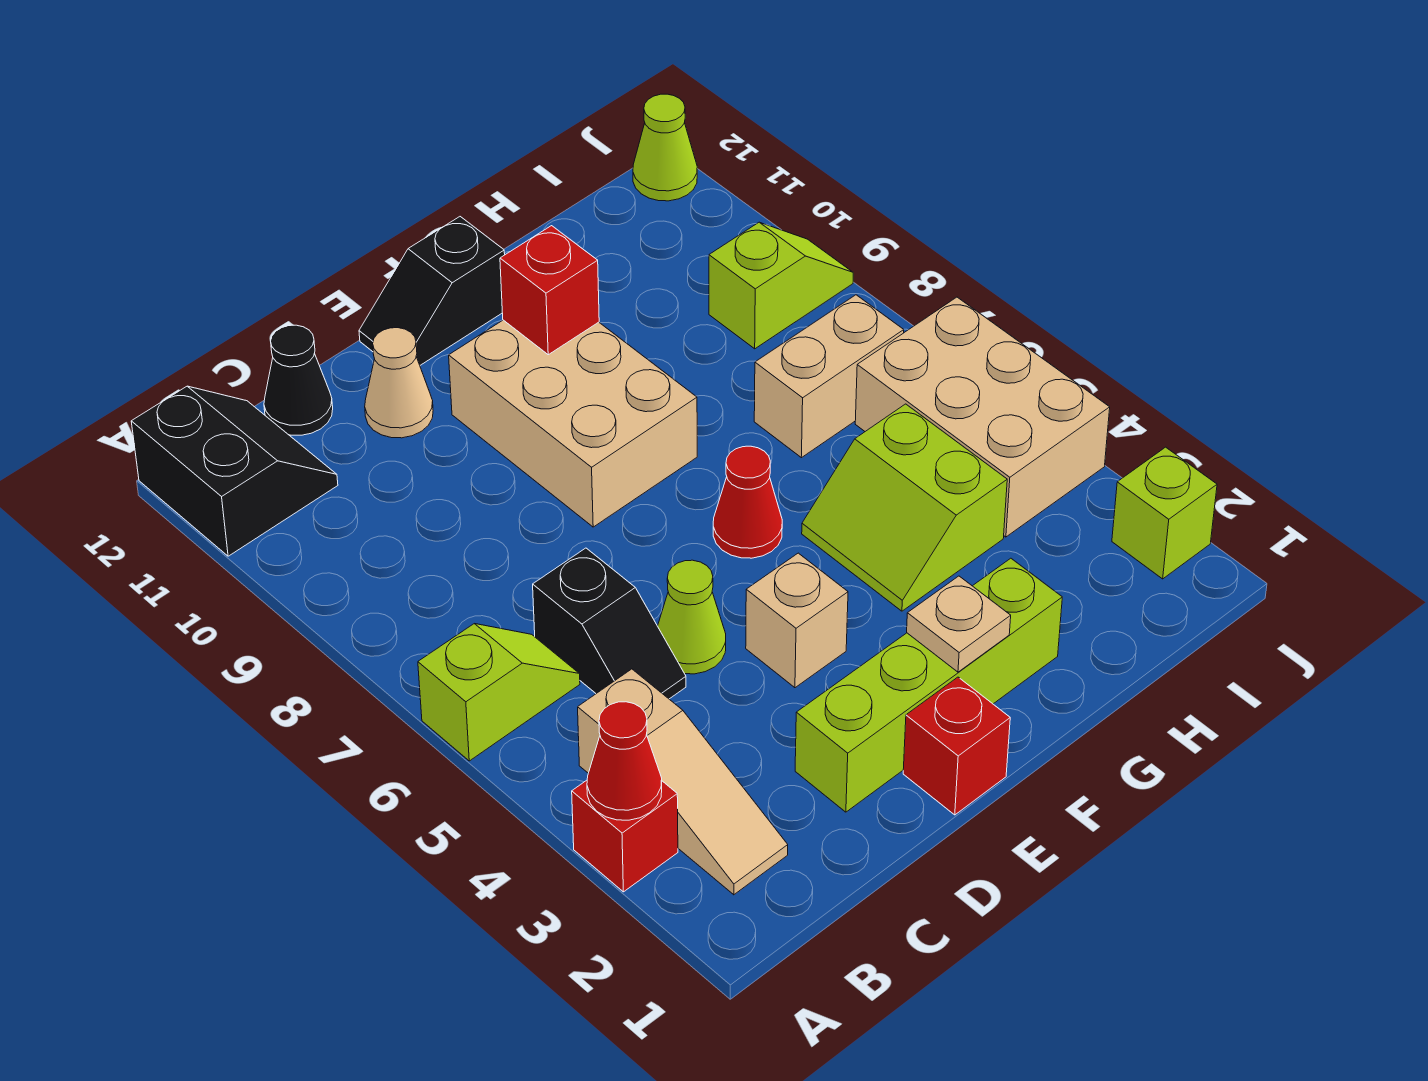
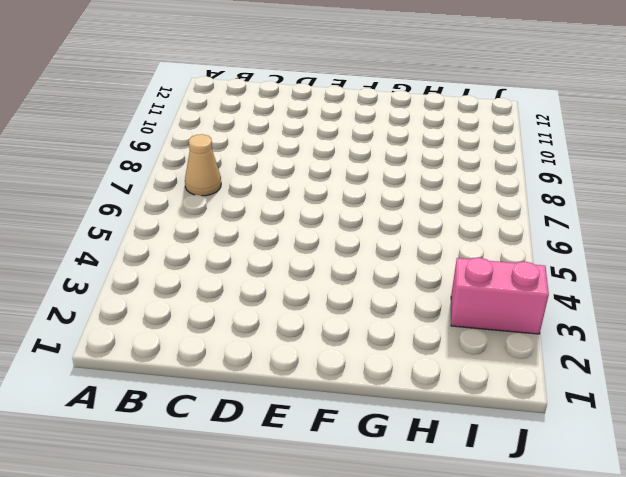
tan cone B7 level 1 -> tan cone D11 level 1
pink brick I3:J3 level 1 -> none
none -> red brick A3 level 1
none -> lime slope A6:B6 level 1 top A
none -> black slope A11:B12 level 1 top A

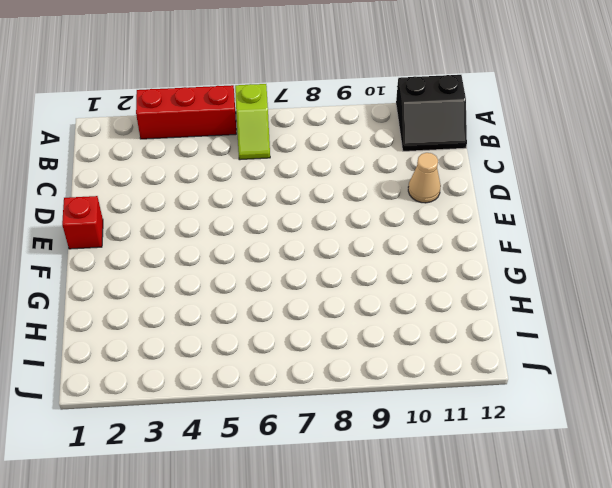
red brick A3:A5 level 1 -> red brick A3 level 1
none -> tan slope B2:B4 level 1 top 4
none -> black slope C5:C6 level 1 top 6
none -> black cone C12 level 1

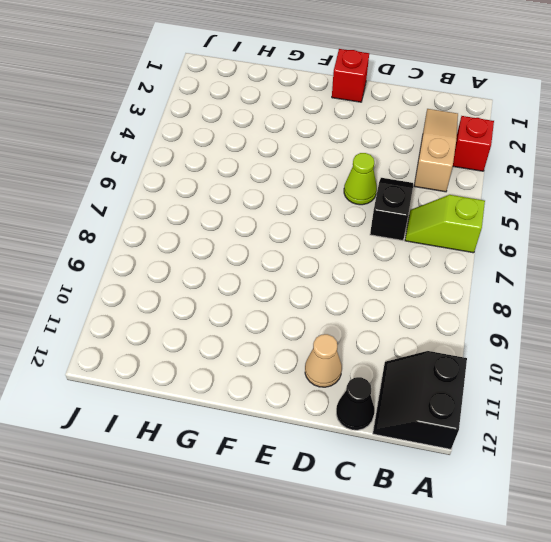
none -> lime brick D2:G2 level 1
none -> tan brick E4 level 1
none -> tan brick E8:F10 level 1

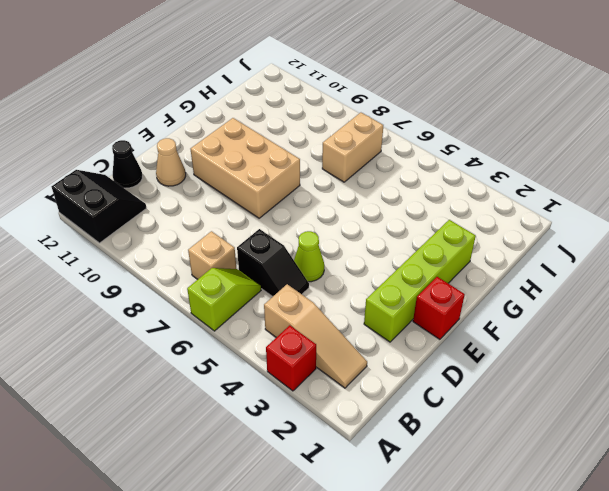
tan brick B7 level 1 -> tan brick E4 level 1
none -> black slope E12:F12 level 1 top F
none -> red cone F6 level 1
none -> lime slope G4:H5 level 1 top H

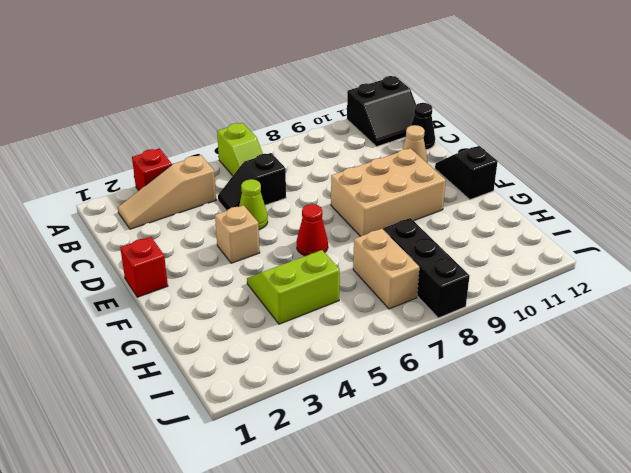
black brick H8:J8 level 1 -> none
none -> lime brick D2:G2 level 1
none -> tan brick I4:J6 level 1
none -> lime slope I9:J9 level 1 top I

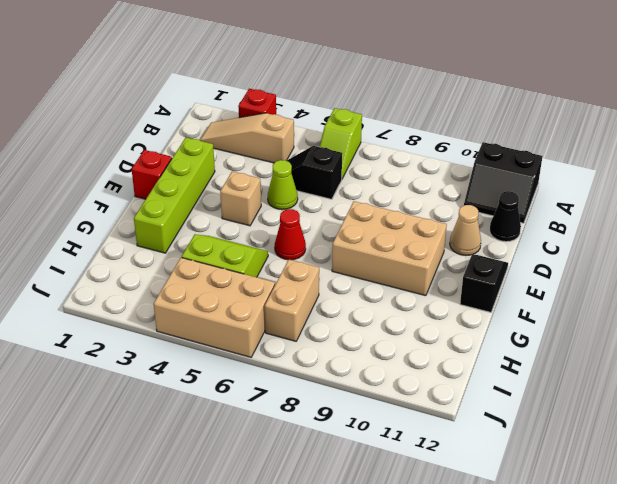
none -> lime slope I9:J9 level 1 top I
none -> lime brick J2 level 1
none -> lime cone J12 level 1

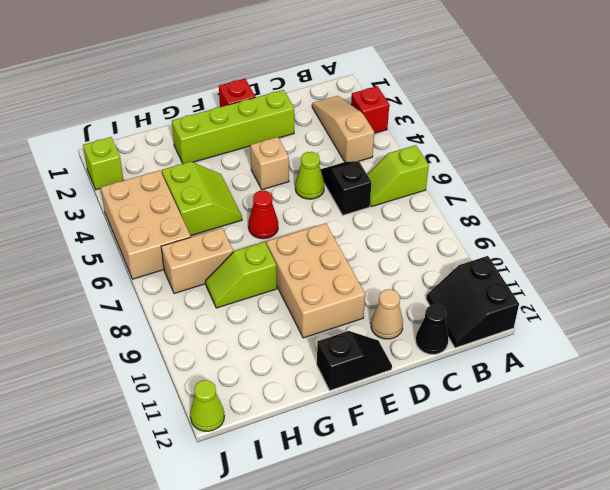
lime slope G8:H8 level 1 top G -> lime slope I9:J9 level 1 top I
none -> red cone A3 level 2
none -> tan plate F2 level 2
none -> red brick F10 level 2

